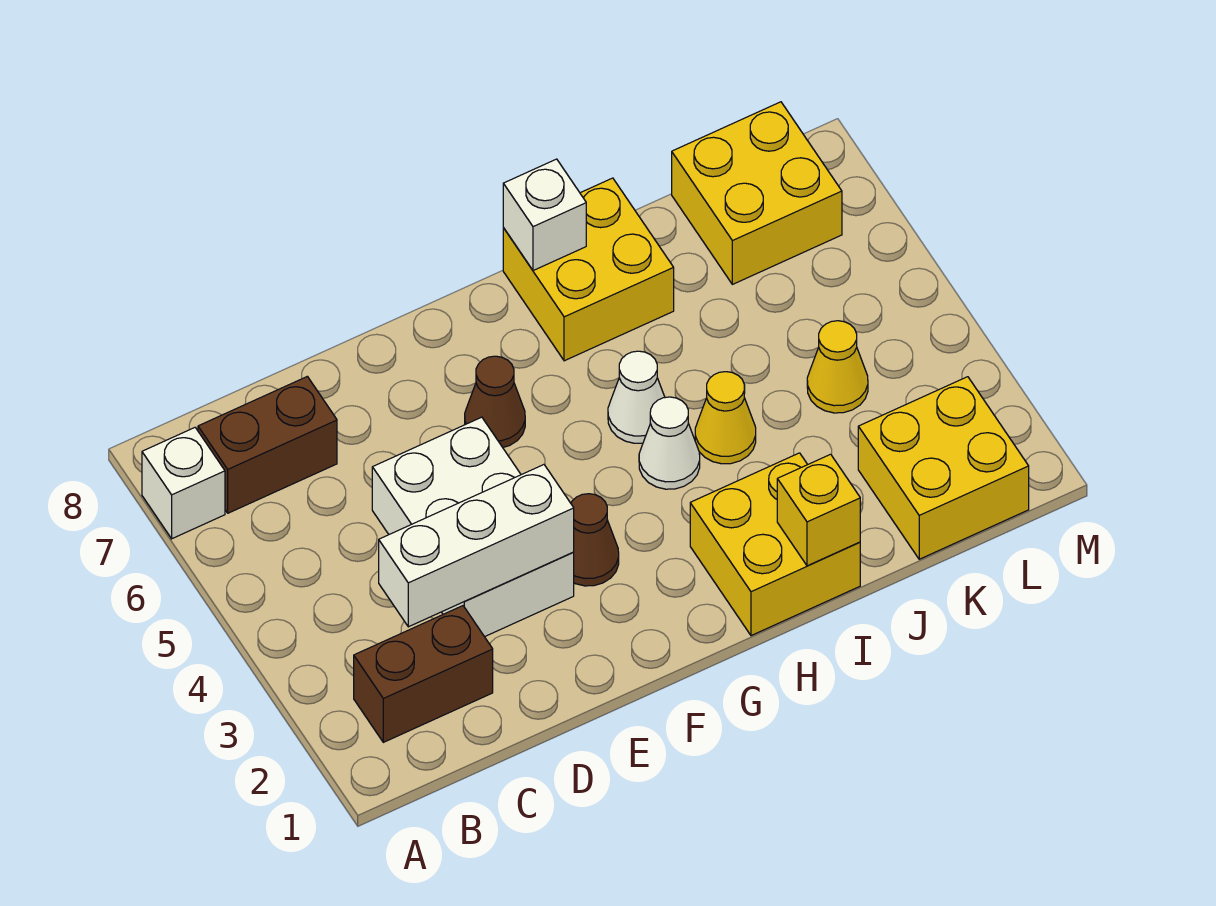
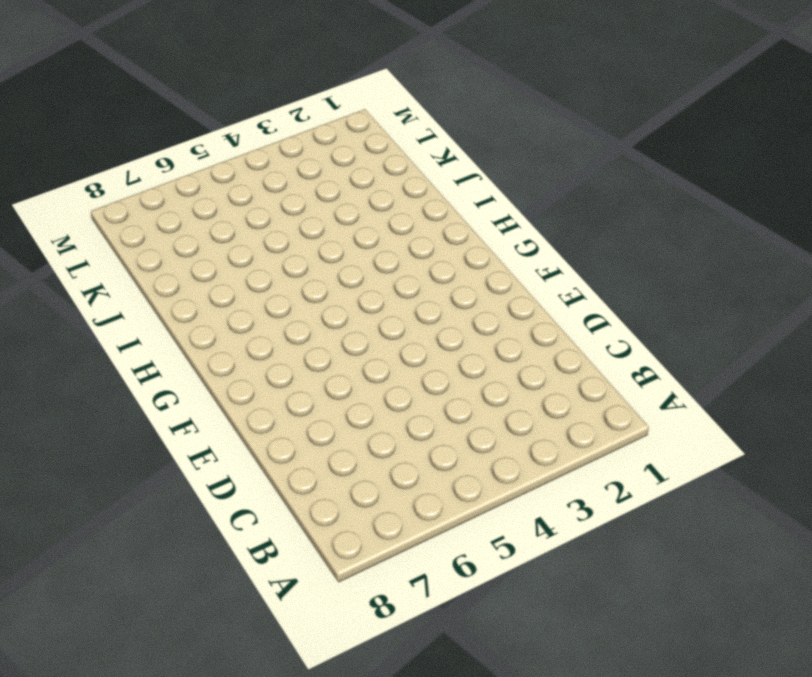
none -> white brick A7 level 1
none -> brown brick B2:C2 level 1
none -> brown brick B7:C7 level 1

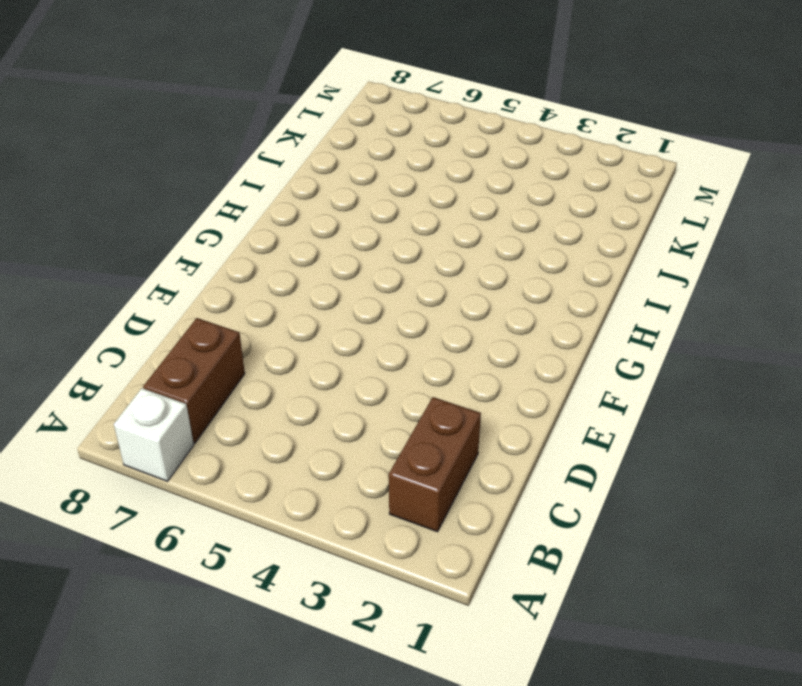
none -> white brick D3:E5 level 1
none -> brown cone F3 level 1
none -> brown cone F6 level 1

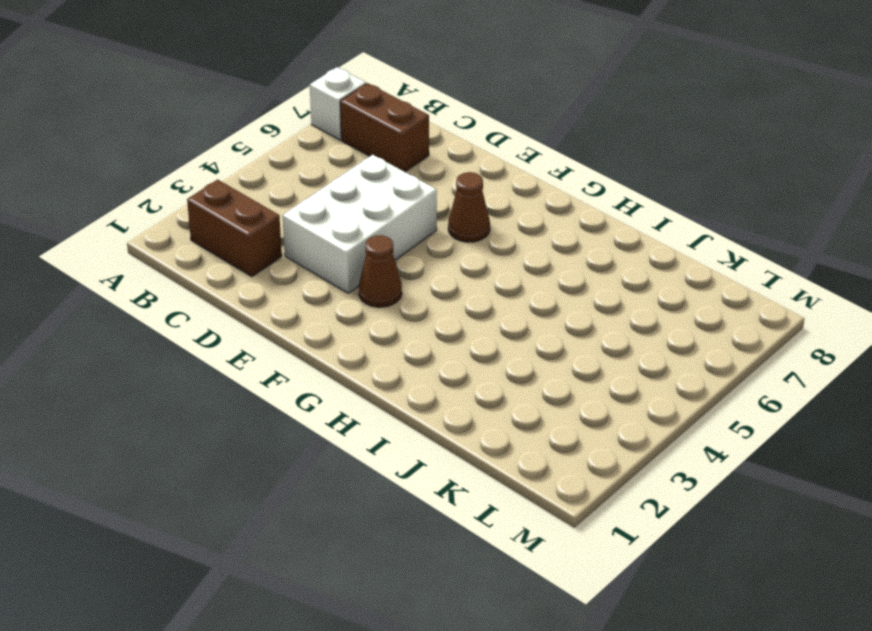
none -> yellow brick H1:I2 level 1
none -> white cone H4 level 1
none -> white cone H5 level 1

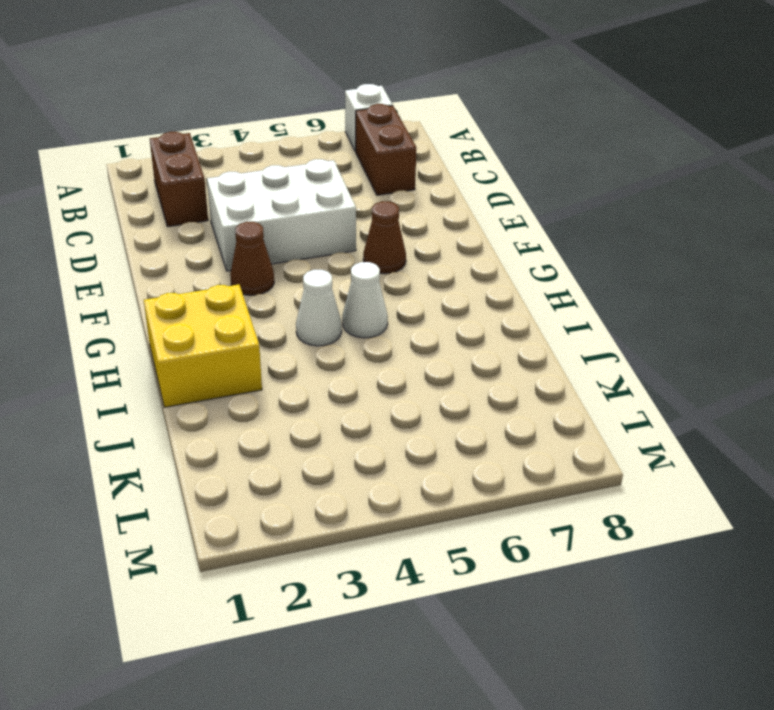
none -> yellow brick H7:I8 level 1
none -> yellow cone I4 level 1
none -> yellow brick K1:L2 level 1

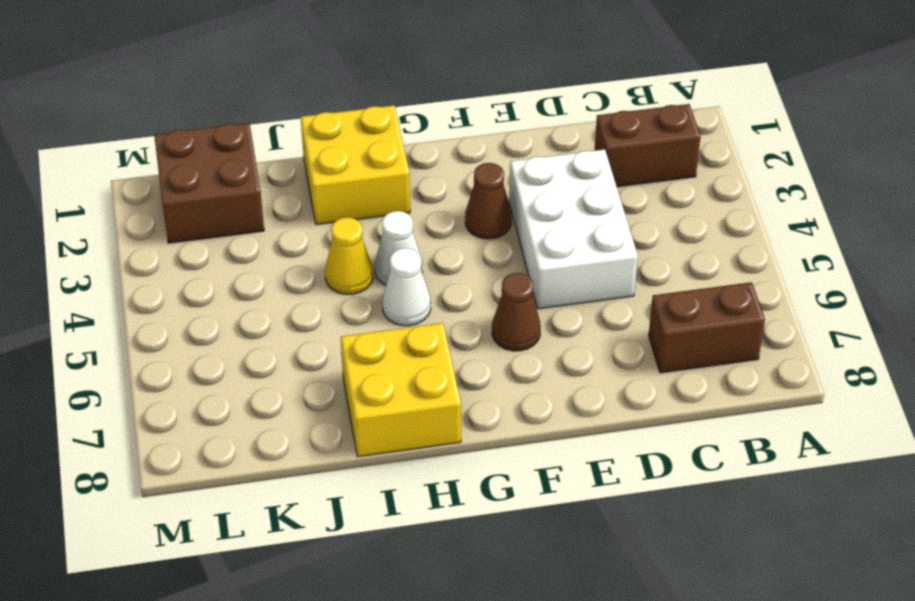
brown brick K1:L2 level 1 -> yellow brick K1:L2 level 1
none -> white brick A7 level 1
none -> yellow cone K4 level 1
none -> yellow brick K7:L8 level 1

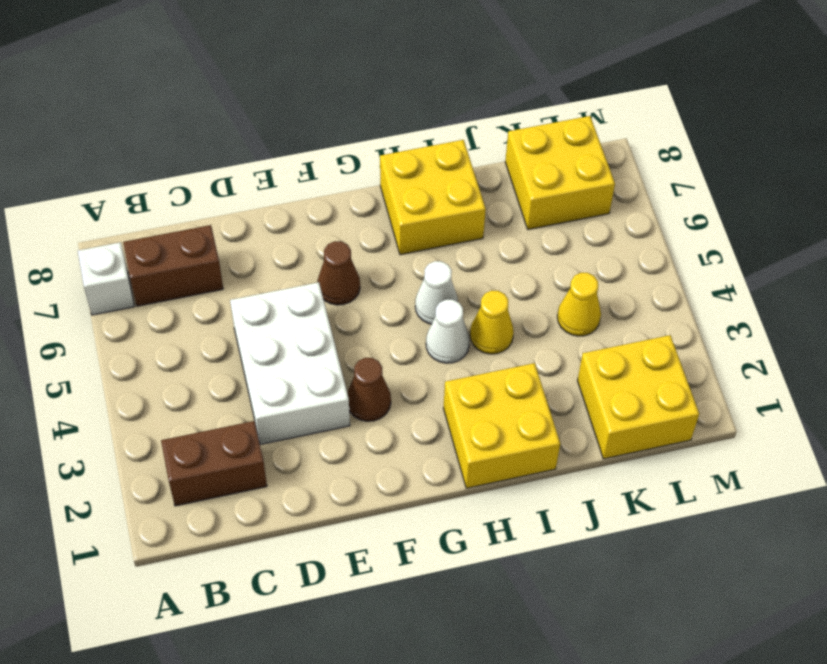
none -> white brick C3:E3 level 2
none -> white brick H8 level 2
none -> yellow brick I1 level 2

